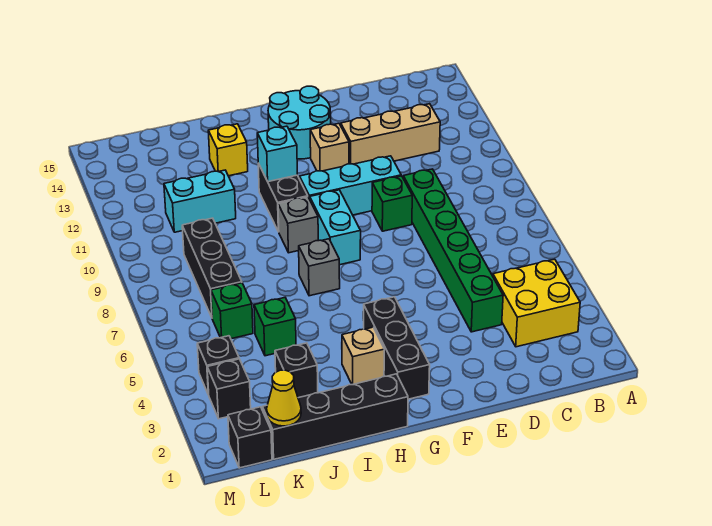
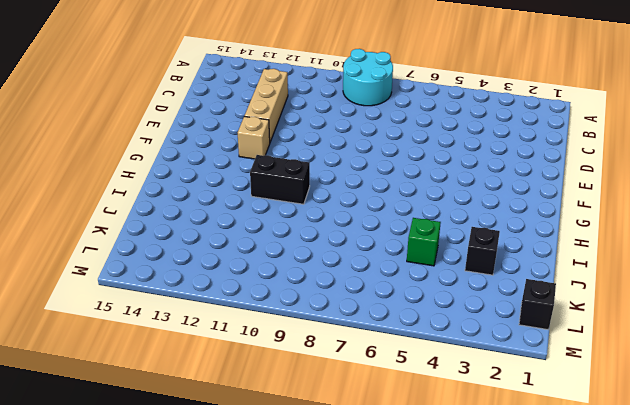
cyan round brick A8:B9 level 1 -> cyan round brick F13:G14 level 1
none -> yellow brick B3:C4 level 1
none -> green brick D4:D9 level 1
none -> green brick E9 level 1

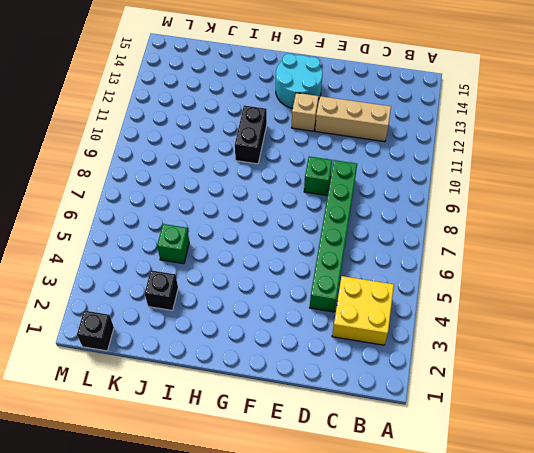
none -> cyan brick E10:G10 level 1
none -> black brick G2:G4 level 1
none -> cyan brick G8:G9 level 1

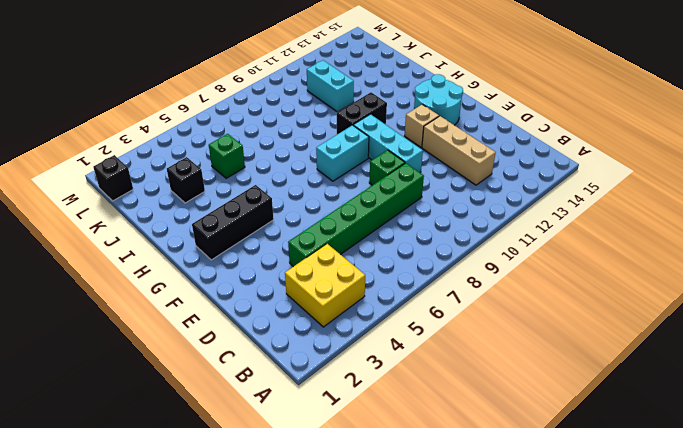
none -> black brick H1:K1 level 1
none -> tan brick H3 level 1
none -> grey brick H7 level 1

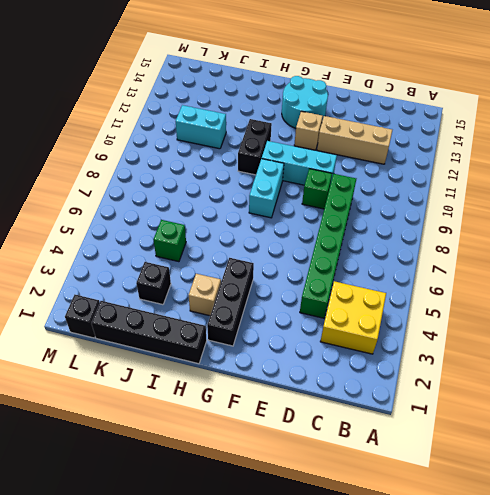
none -> grey brick H7 level 1
none -> grey brick H9 level 1
none -> yellow brick I13 level 1

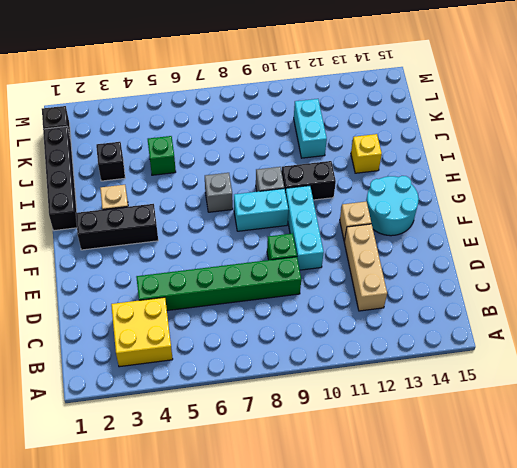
none -> green brick K6 level 1
none -> black brick K7:K9 level 1
none -> black brick L3 level 1

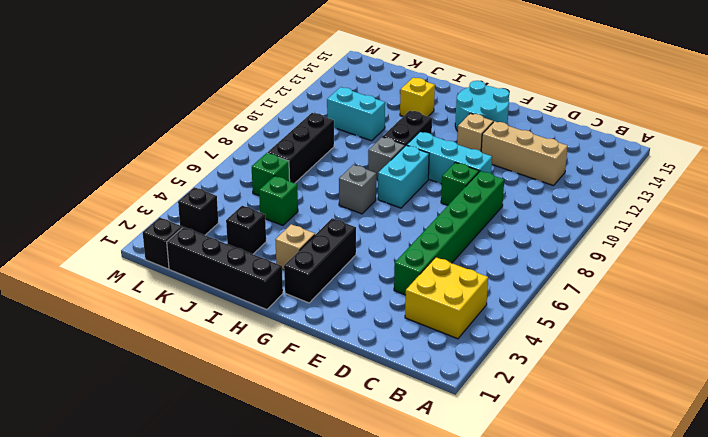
none -> black brick L4 level 1
none -> cyan brick H11 level 2
none -> yellow cone K1 level 2

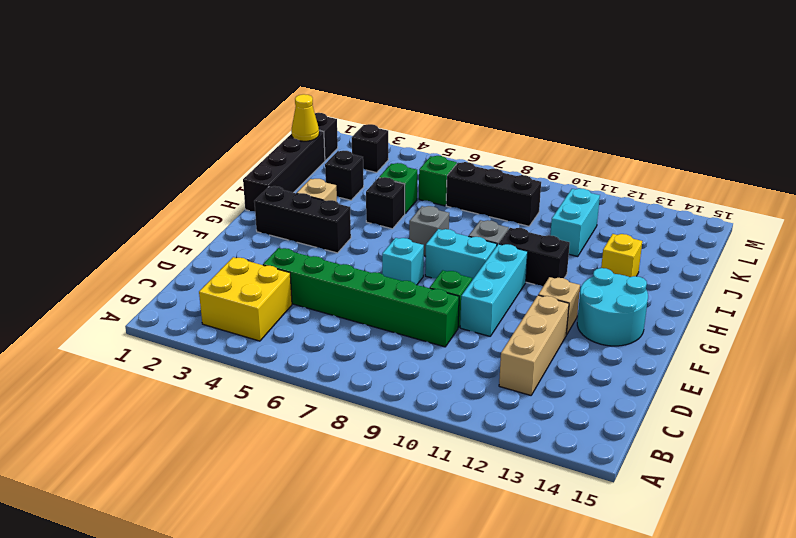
cyan brick F7 level 1 -> cyan brick H11 level 2
black brick I5 level 1 -> black brick L4 level 1

